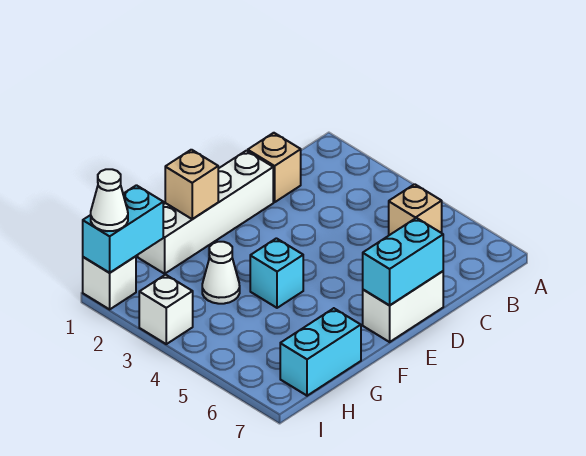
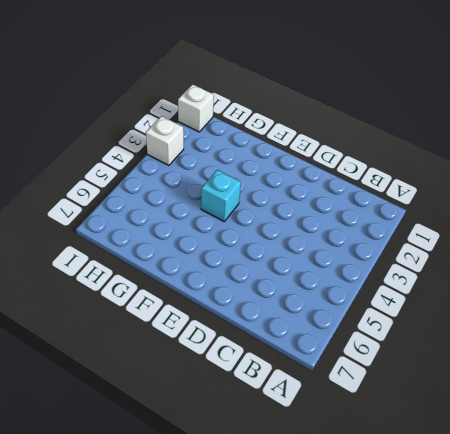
none -> tan brick B5 level 1
none -> tan brick C1 level 1
none -> white brick D1:G1 level 1

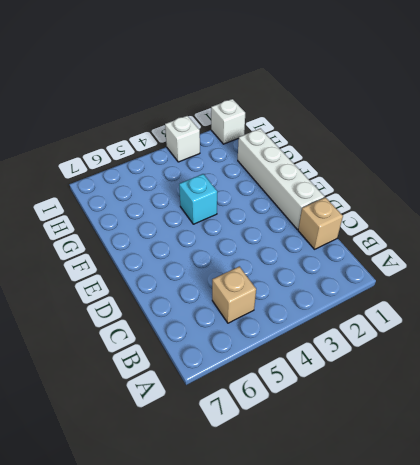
none -> white brick D7:E7 level 1
none -> white cone G3 level 1
none -> cyan brick G7:H7 level 1

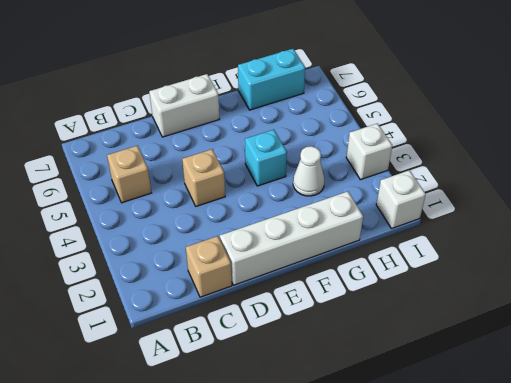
tan brick D4 level 1 -> tan brick F1 level 2
none -> cyan brick D7:E7 level 2
none -> cyan brick H1:I1 level 2
none -> white cone I1 level 3

